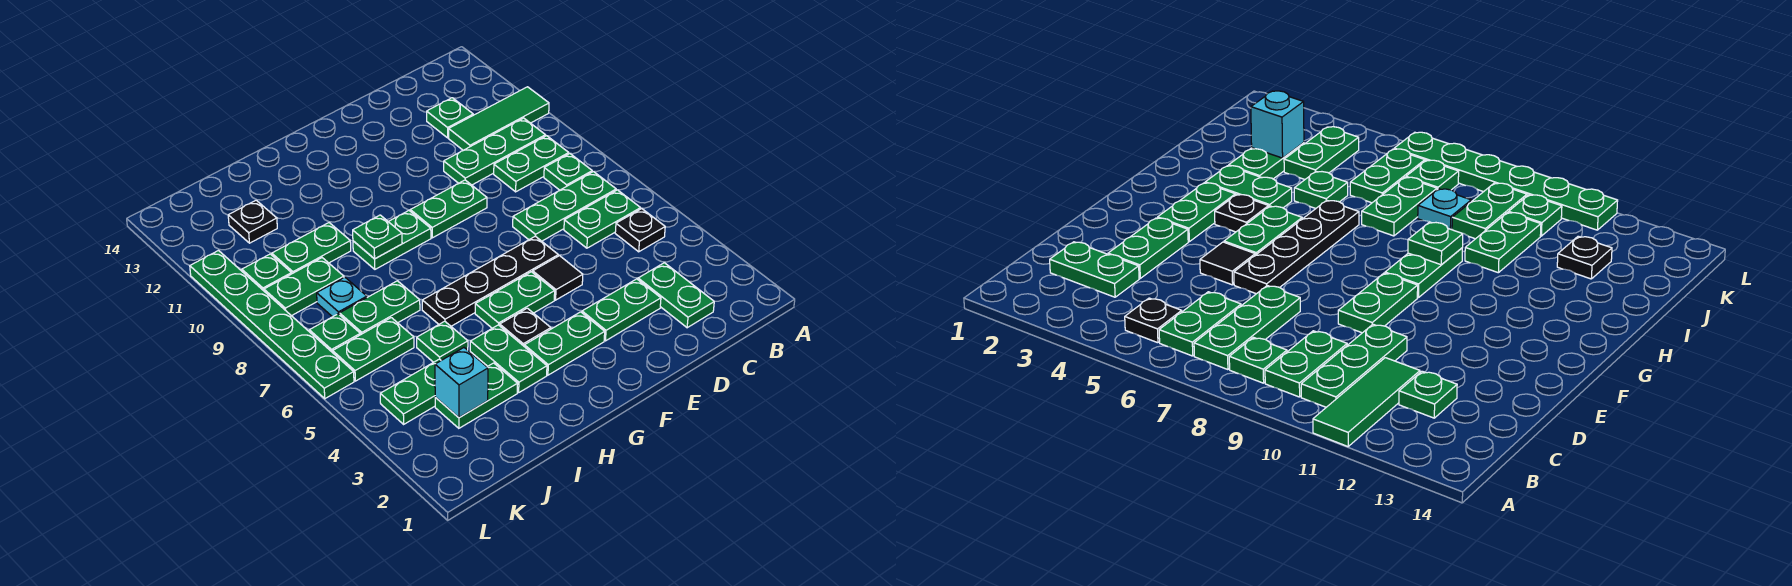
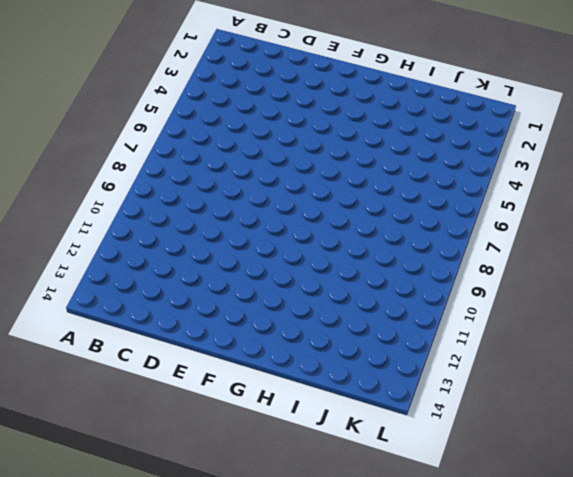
none -> green tile A11:C11 level 1
none -> black plate B5 level 1
none -> green plate B6:C6 level 1
none -> green plate B7:D7 level 1

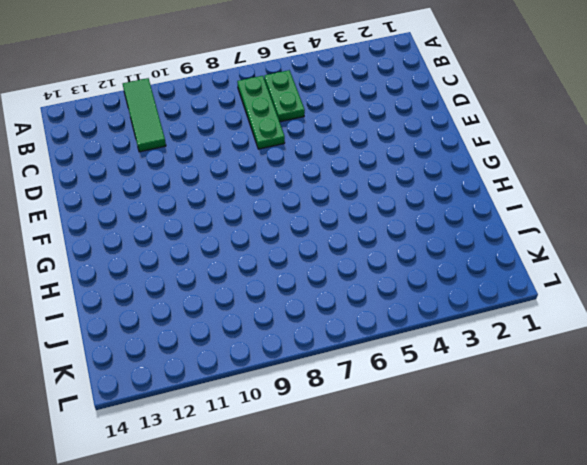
none -> black plate B5 level 1
none -> green plate B8 level 1
none -> green plate B9:C9 level 1
none -> green plate B10:D10 level 1

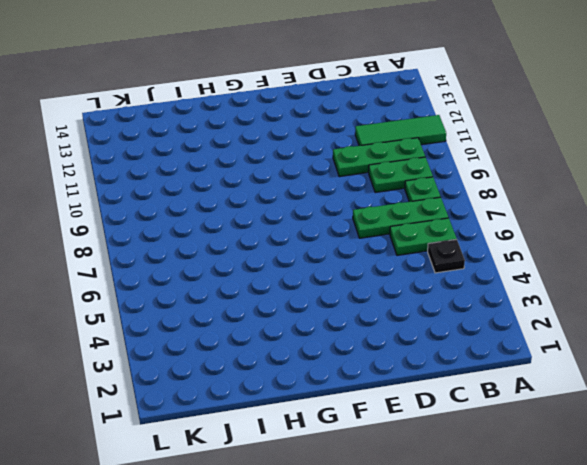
none -> green plate C2:C3 level 1
none -> green plate C12 level 1
none -> green plate D3:E3 level 1
none -> black tile E5 level 1

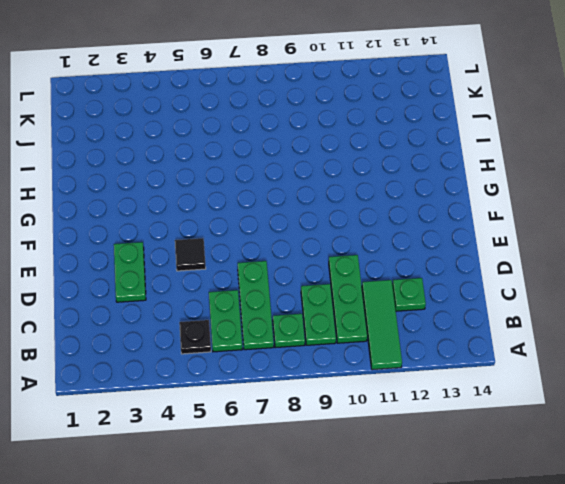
none -> green plate C2:C3 level 1
none -> black plate E6:H6 level 1
none -> green plate E9:F9 level 1
none -> green plate F3:G3 level 1

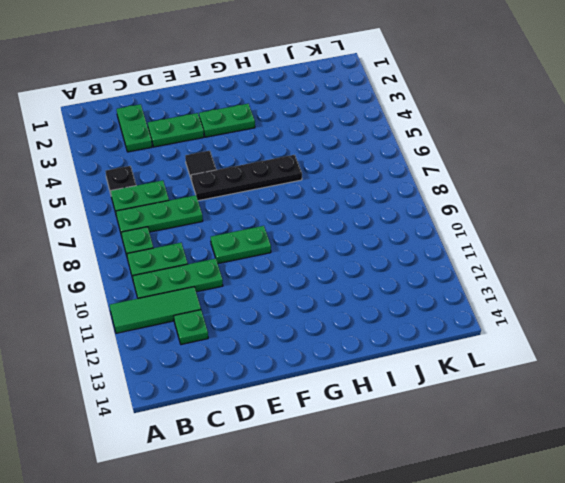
none -> green plate F5:G5 level 1
none -> black plate G4 level 1
none -> green plate G9:H9 level 1
none -> green plate H3:H4 level 1

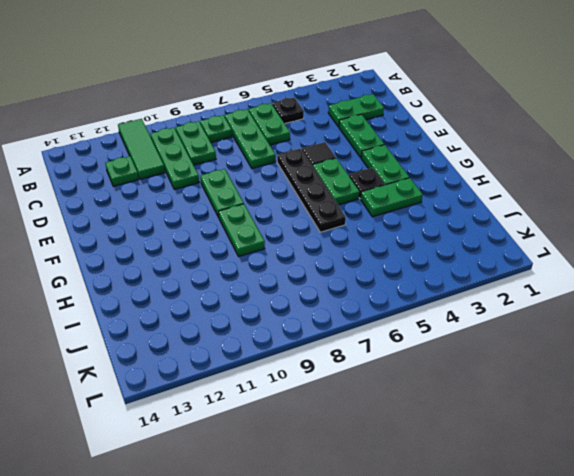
none -> green plate I3:J3 level 1
none -> green plate I5 level 1
none -> green plate I7:J7 level 1
none -> green plate I10:J10 level 1

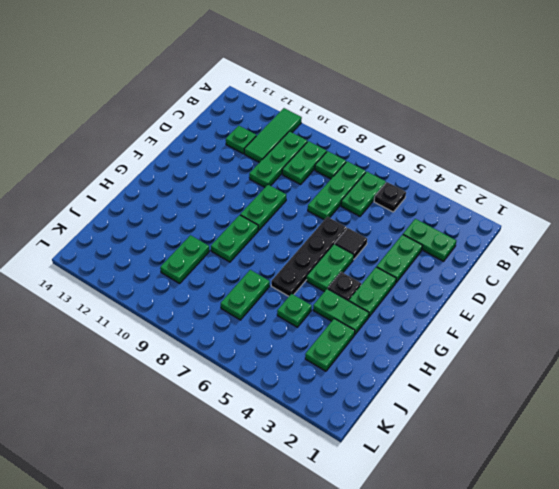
none -> green plate J4:K4 level 1
none -> green plate J6:K6 level 1
none -> cyan plate J8 level 1
none -> green plate J9:K9 level 1

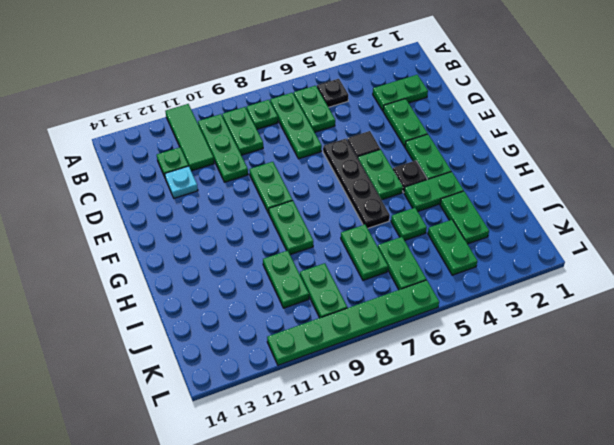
cyan plate D12 level 1 -> cyan plate J8 level 1
none -> black plate J12 level 1
none -> green plate K7 level 1
none -> green plate K10 level 1
none -> green plate H9 level 2

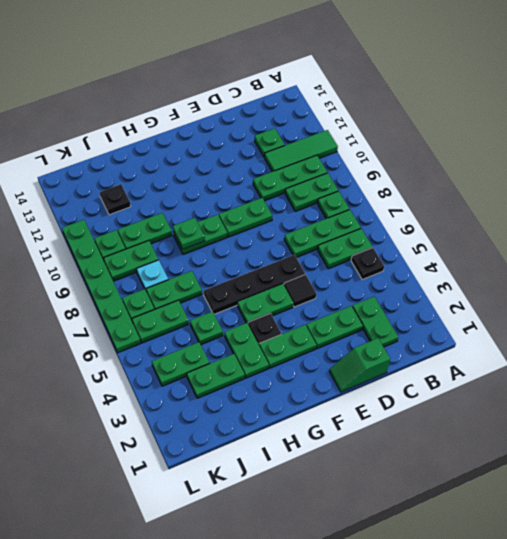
green slope D1:E1 level 1 top D -> none
none -> cyan brick J3 level 2

